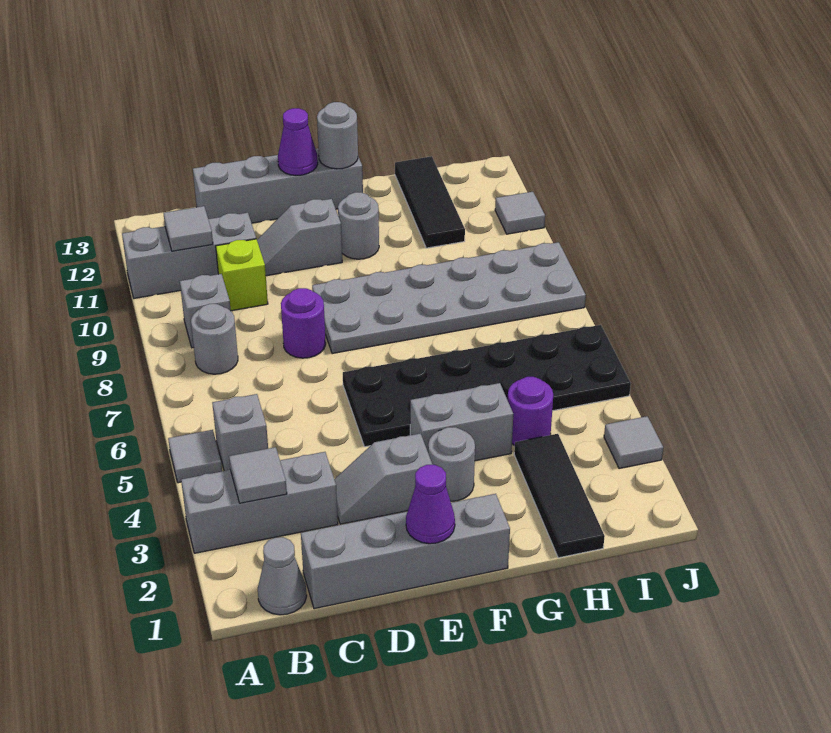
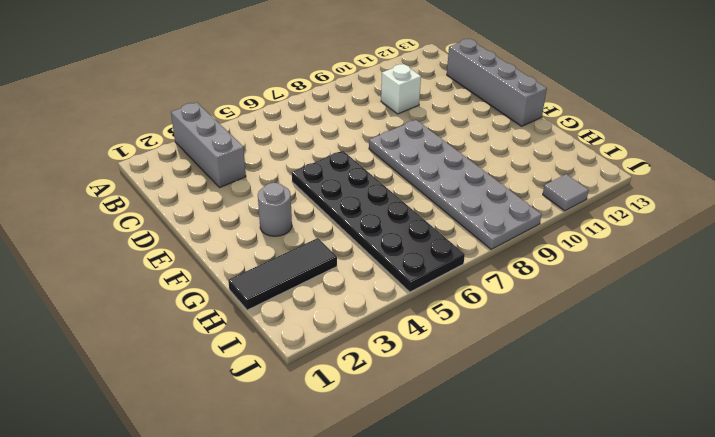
white brick C10 level 1 -> lime brick C10 level 1
none -> grey tile A5 level 1
none -> grey brick A11:C11 level 1
none -> grey cone B1 level 1

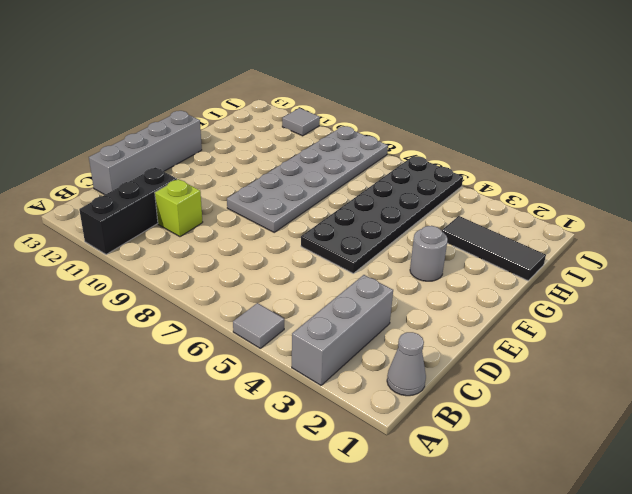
black brick A11:C11 level 1 -> grey brick A11:C11 level 1
none -> grey brick B5 level 1
none -> grey round brick B8 level 1
none -> grey brick B9 level 1

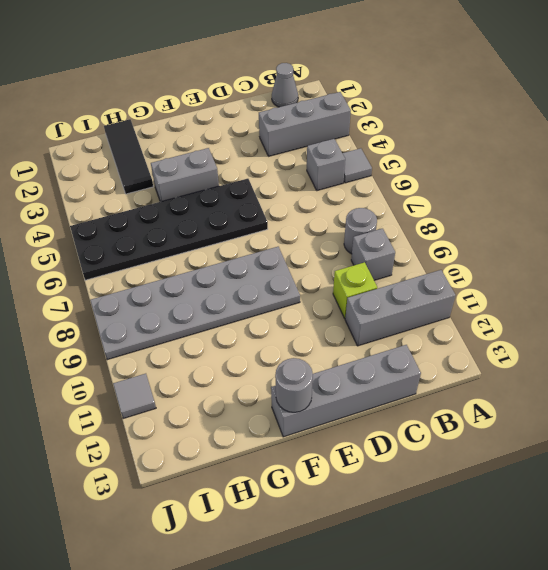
none -> grey brick C1:F1 level 1
none -> grey slope D3:E3 level 1 top E
none -> purple round brick D8 level 1

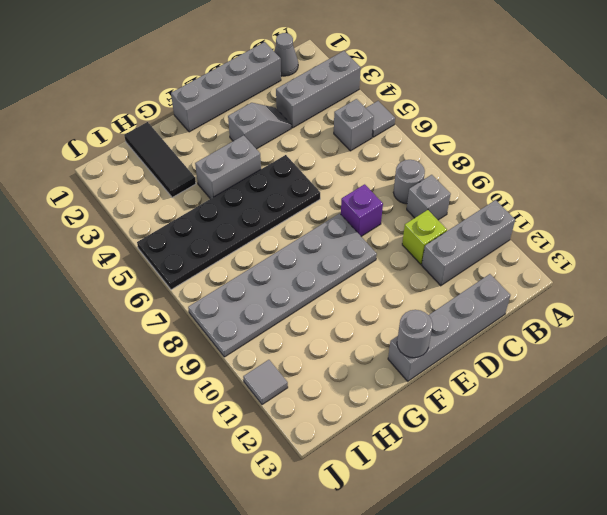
purple brick D8 level 1 -> purple round brick D8 level 1
none -> grey slope D11:E11 level 1 top E
none -> grey round brick F3 level 1
none -> grey round brick F11 level 1

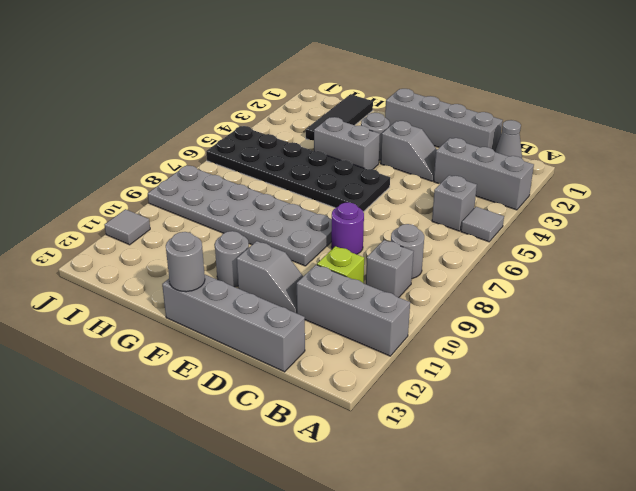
none -> purple round brick H4 level 1
none -> black tile H11:H13 level 1
none -> grey tile J3 level 1

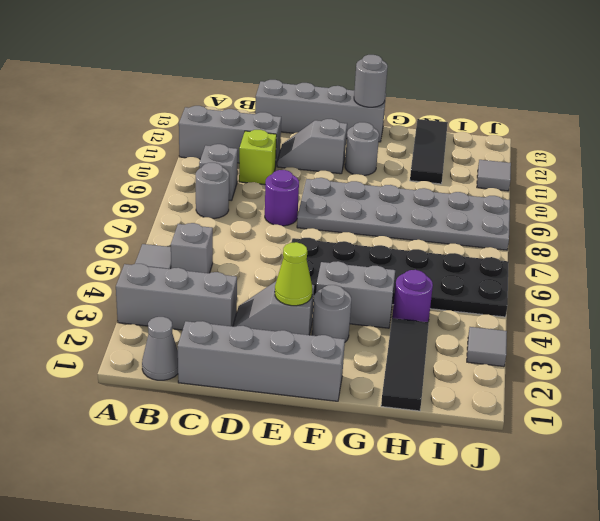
lime cone E3 level 2 -> none
none -> grey tile B3 level 2
none -> grey tile B11 level 2
none -> purple cone E1 level 2

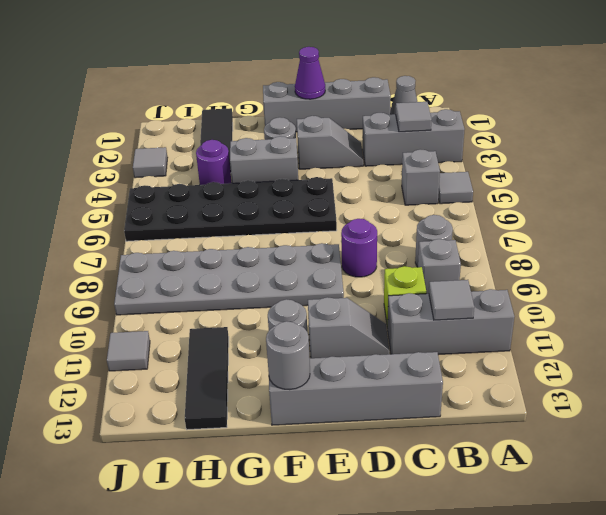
none -> purple cone E13 level 2

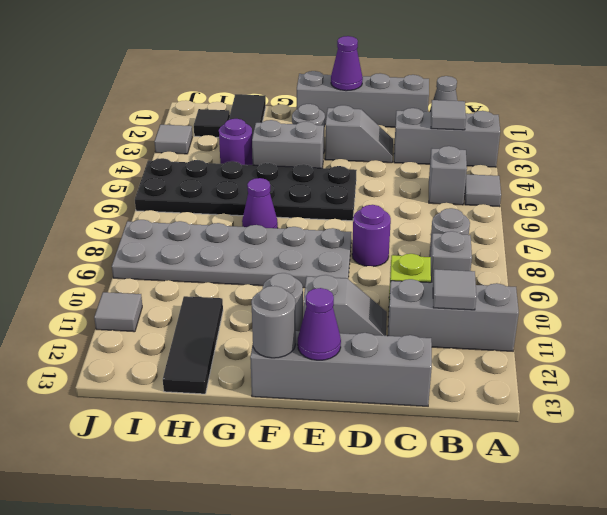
purple cone G7 level 1 -> none
black tile I2 level 1 -> none

